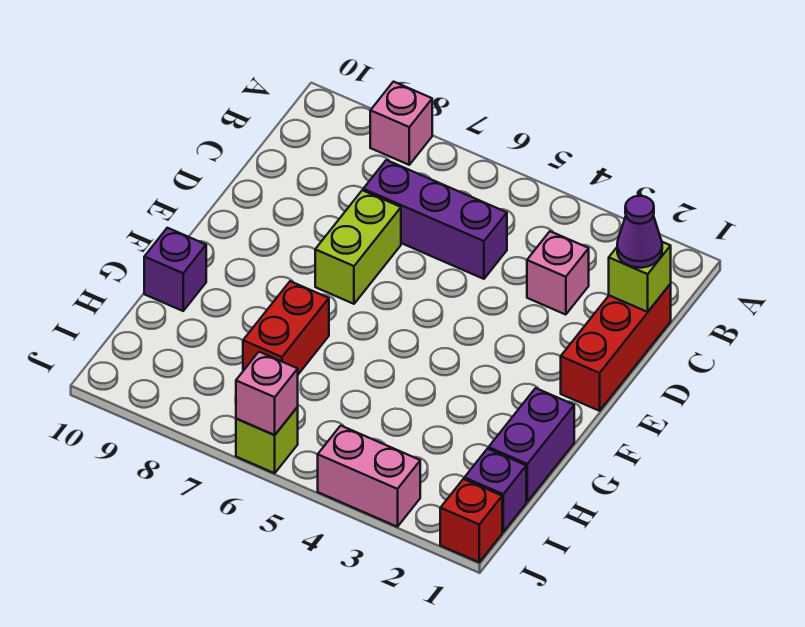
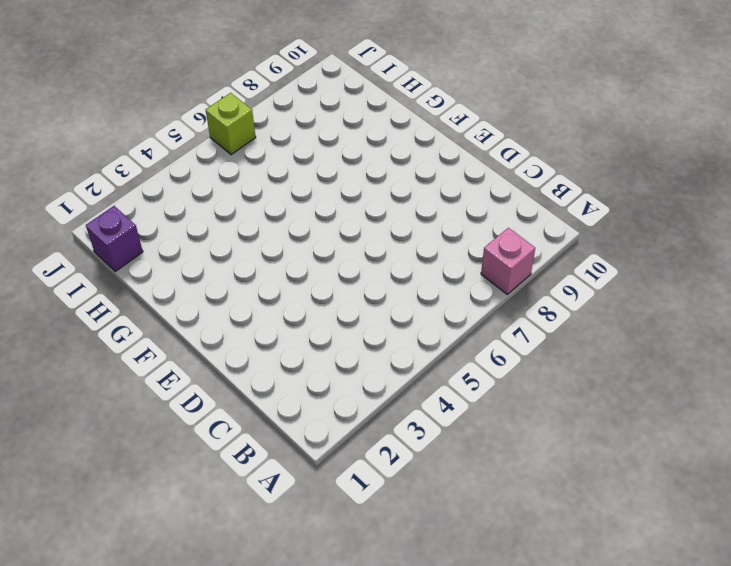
none -> red brick C1:E1 level 1
none -> pink brick C3 level 1
none -> purple brick C5:C7 level 1

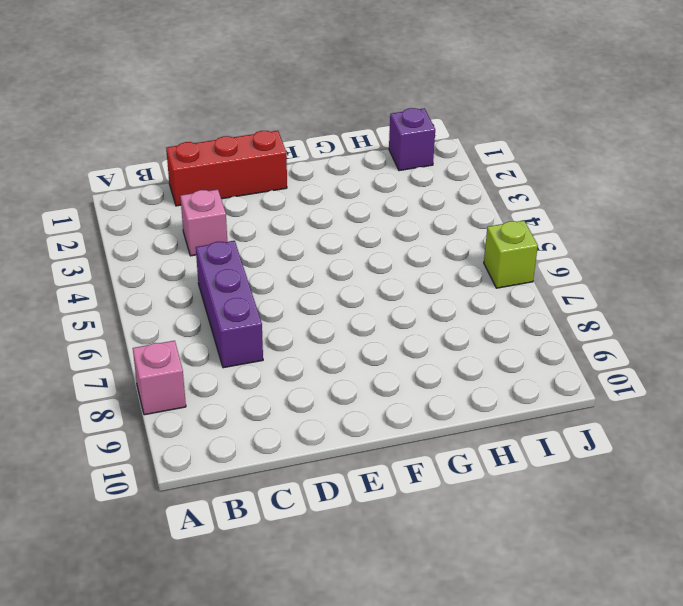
none -> lime brick D7:E7 level 1
none -> purple brick G1:H1 level 1
none -> red brick G7:H7 level 1

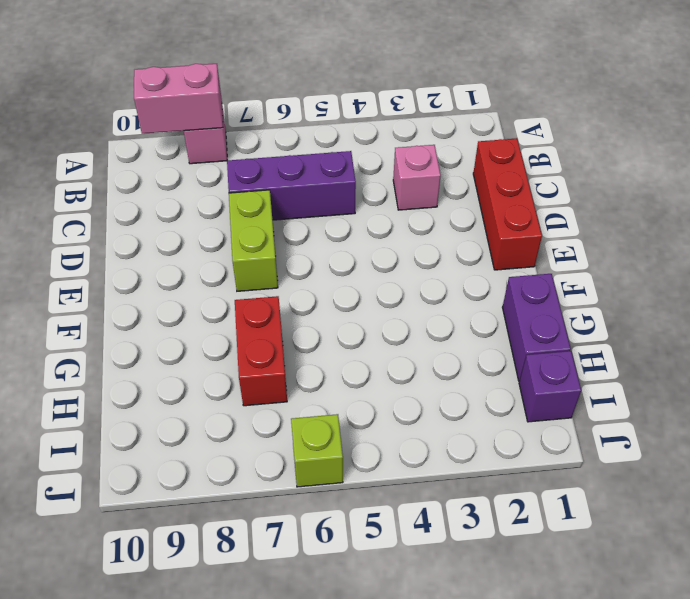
pink brick A8:A9 level 2 -> pink brick J3:J4 level 1
none -> purple brick G10 level 1
none -> red brick J1 level 1
none -> lime brick C1 level 2

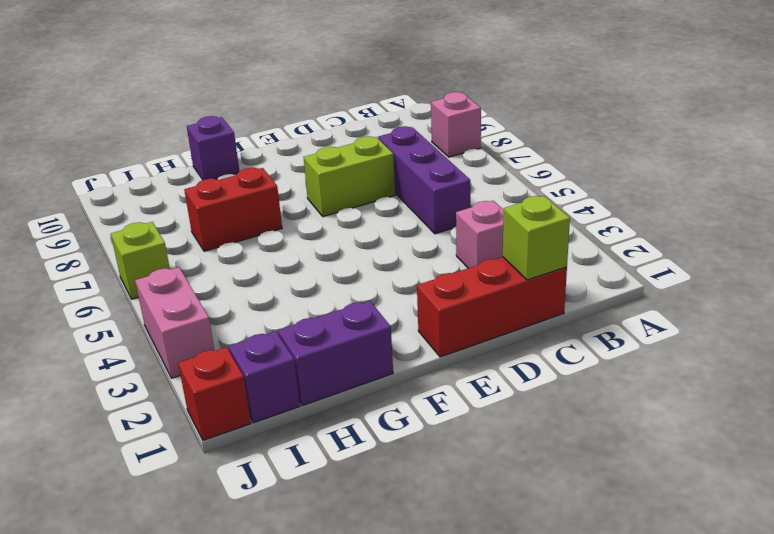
none -> pink brick J6 level 2
none -> purple cone C1 level 3

